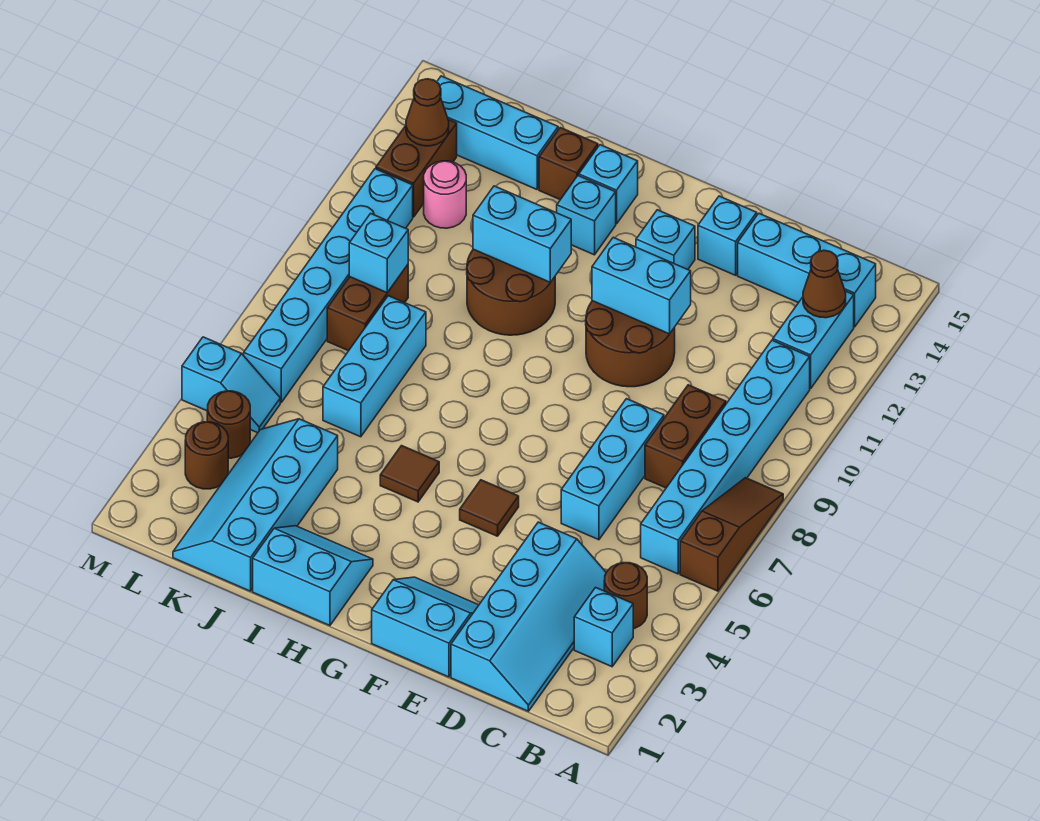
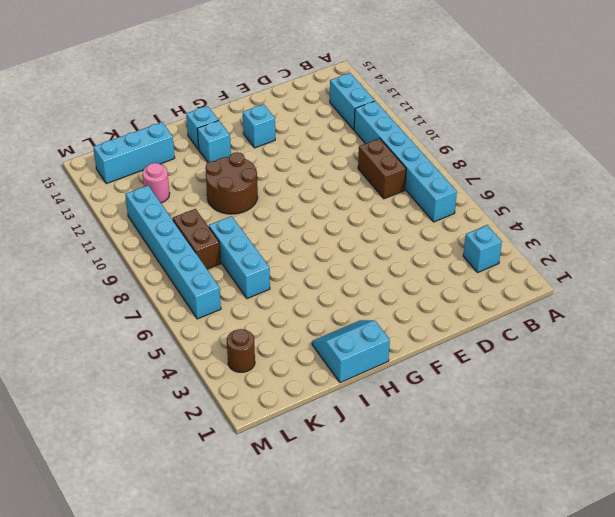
none -> brown slope A6:A8 level 1 top 6
none -> brown round brick B4 level 1
none -> cyan brick B14:D14 level 1
none -> cyan slope C1:D4 level 1 top D

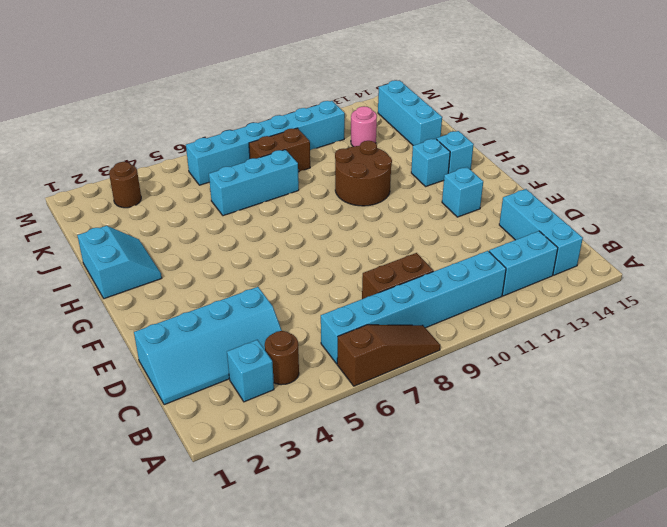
none -> cyan brick D6:D8 level 1
none -> cyan slope E1:F2 level 1 top 1
none -> brown round brick E10:F11 level 1
none -> cyan brick E14 level 1

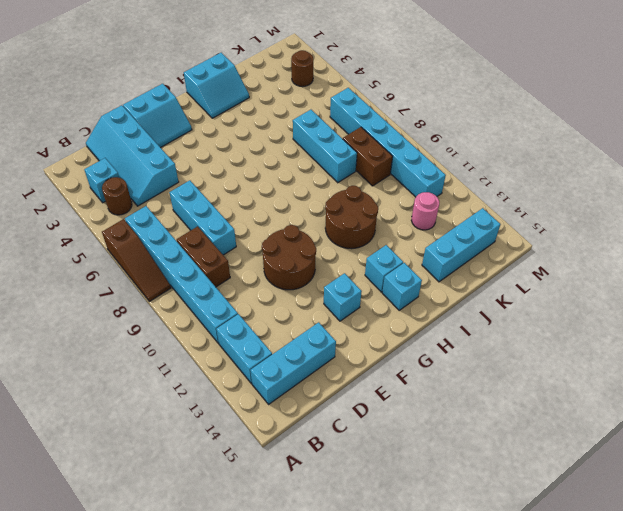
none -> cyan brick E14 level 1
none -> brown tile F5 level 1
none -> brown tile H5 level 1
none -> brown brick I14 level 1

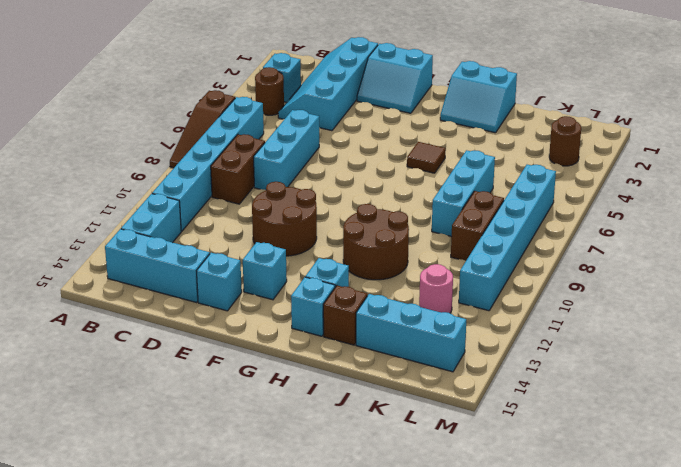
none -> brown tile F5 level 1
none -> cyan slope J1:K4 level 1 top J
none -> brown round brick L4 level 1
none -> cyan slope L5:M5 level 1 top M

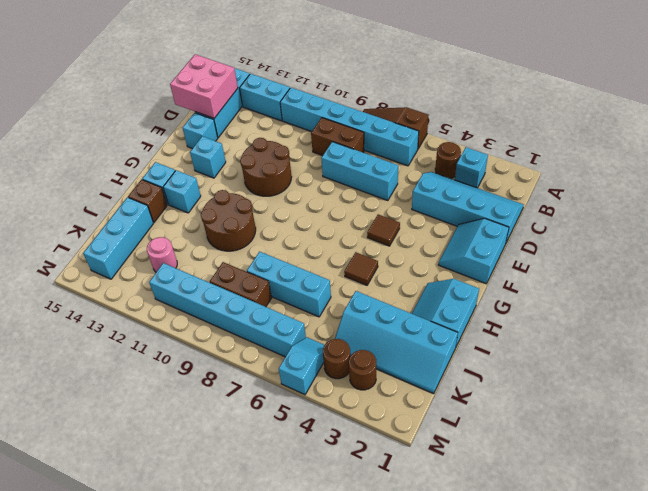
pink brick C14:D15 level 2 -> none
none -> brown brick L12:L13 level 1
none -> brown cone B13 level 2
none -> cyan brick E11:F11 level 2
none -> cyan brick H11:I11 level 2

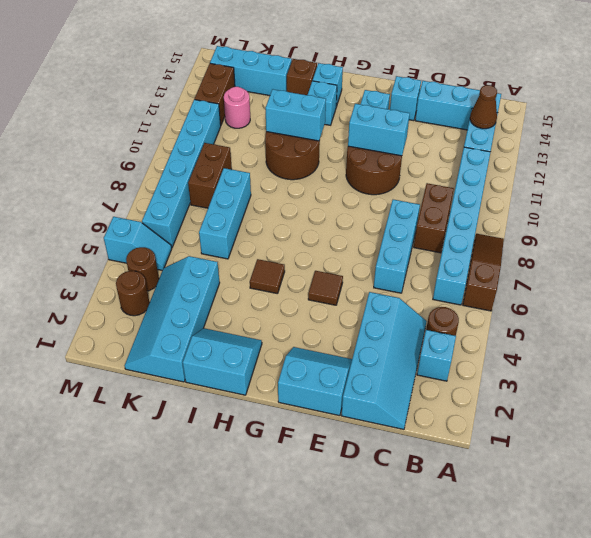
none -> cyan brick K9 level 2
none -> brown cone L13 level 2

